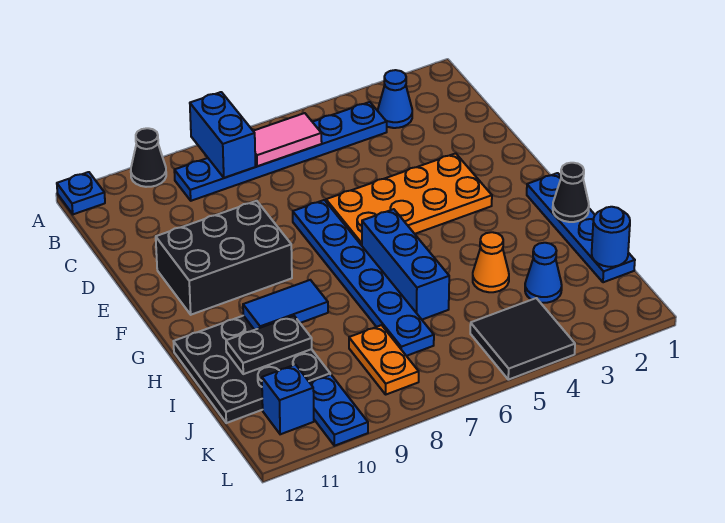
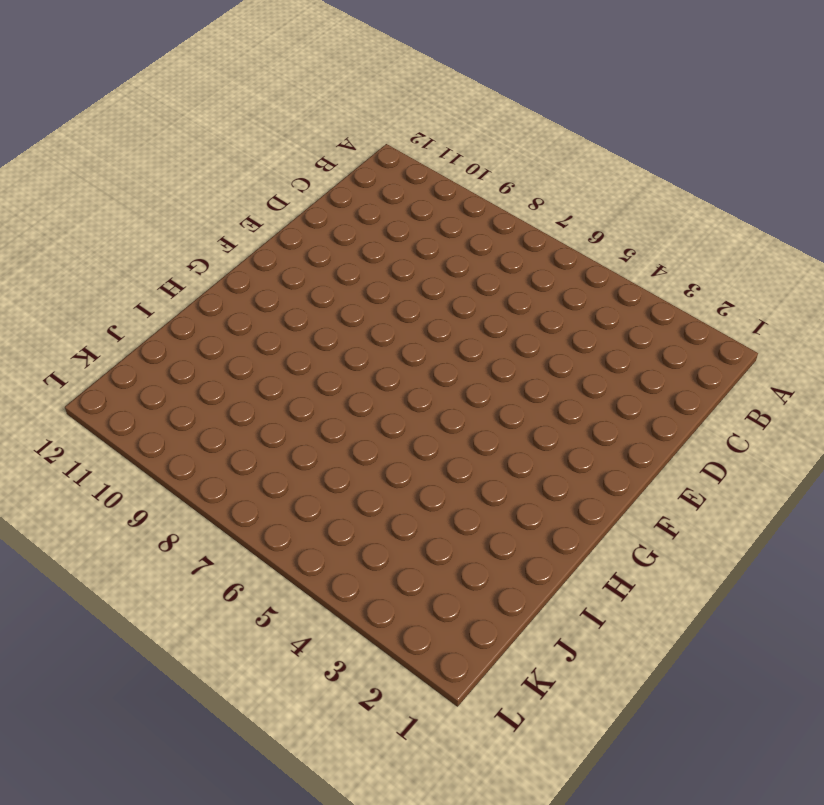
none -> black cone A10 level 1
none -> blue plate A12 level 1
none -> blue cone B3 level 1

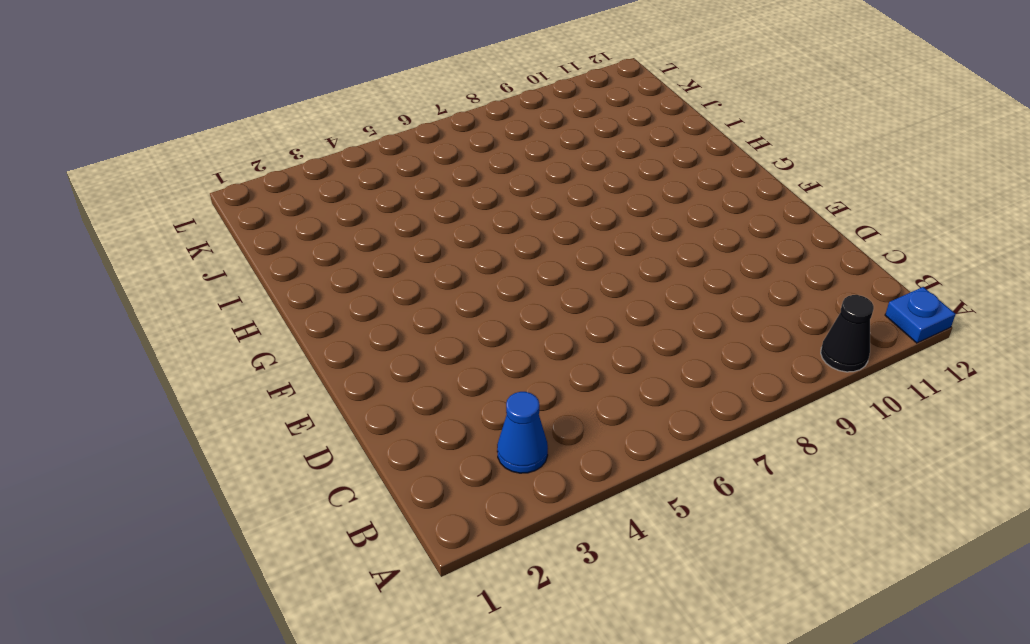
none -> blue plate B4:B9 level 1
none -> orange plate E3:F6 level 1
none -> blue plate E7:J7 level 1

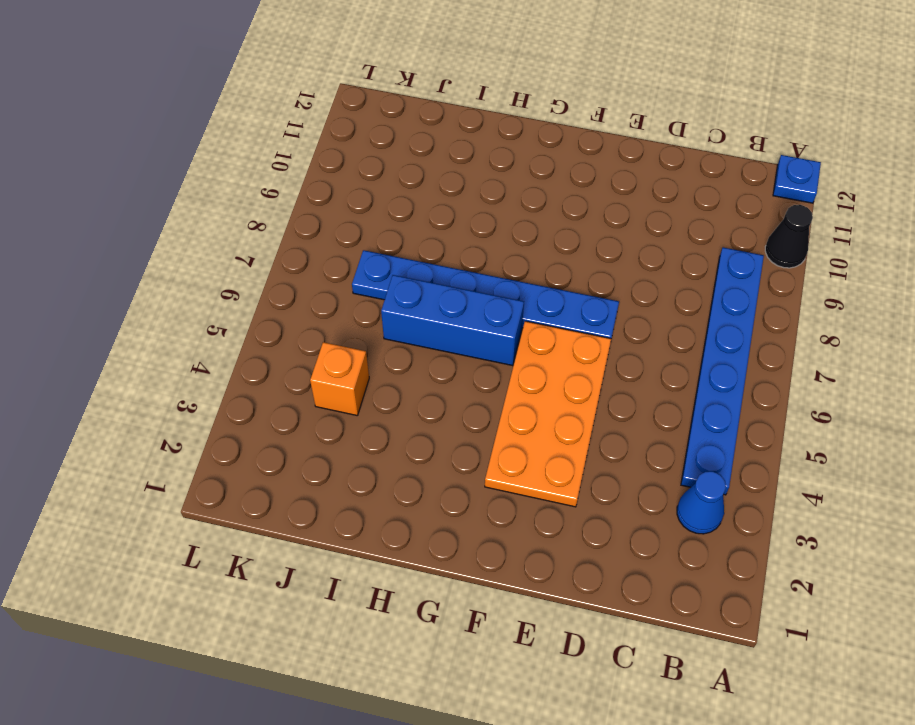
orange brick J4 level 1 -> none
none -> black brick E9:F11 level 1
none -> blue plate G1:J1 level 1
none -> black plate H10:J12 level 1

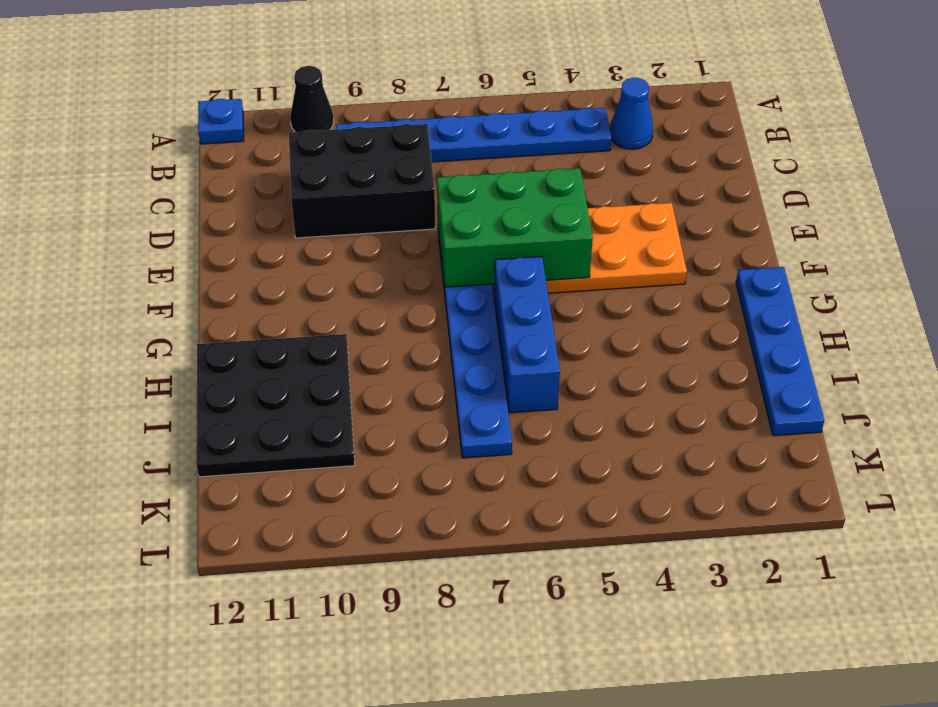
black brick C8:D10 level 1 -> black brick E9:F11 level 1
green brick E5:F7 level 2 -> none
none -> orange cone I4 level 1
none -> blue cone J3 level 1
none -> orange plate J8:K8 level 1

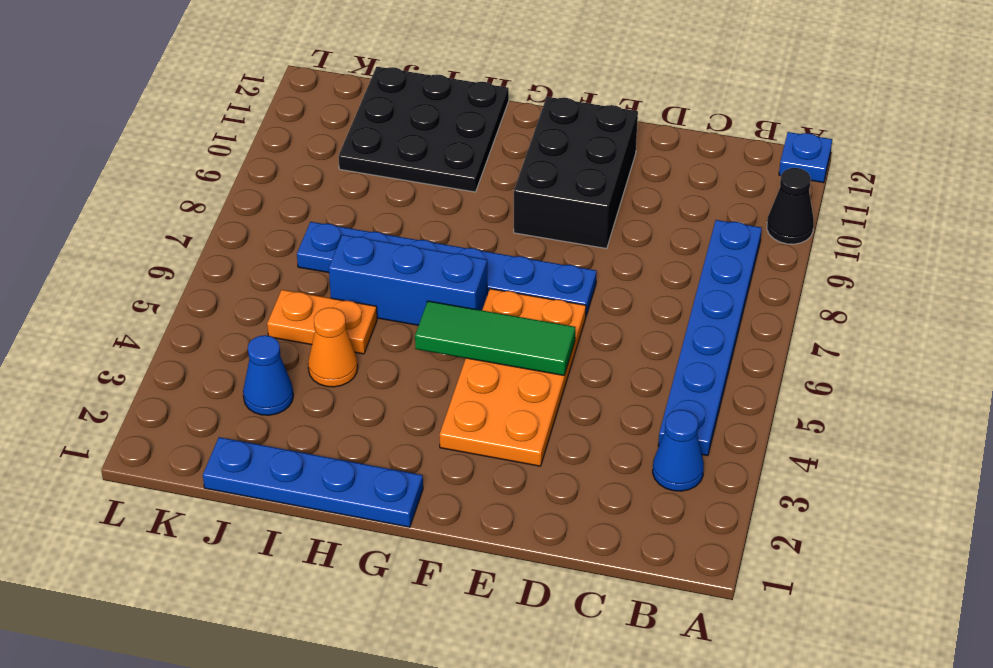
green tile E5:G5 level 2 -> none
orange plate I5:J5 level 1 -> orange plate J8:K8 level 1
none -> black tile K4:L5 level 1
none -> blue plate K10:L10 level 1
none -> blue brick K11 level 1

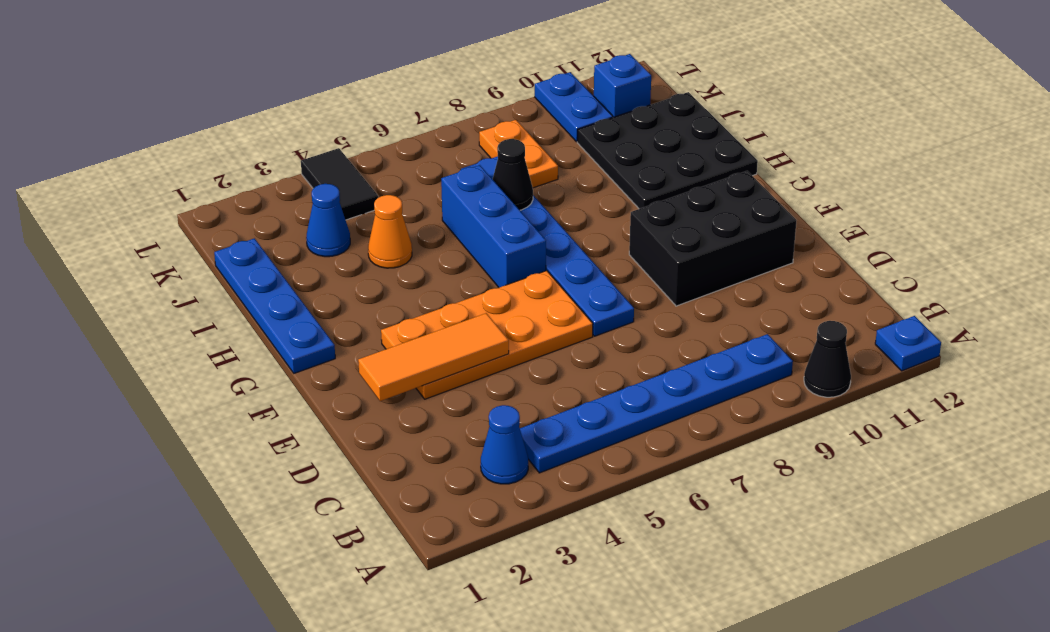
orange tile E2:E4 level 2 -> none
black cone I7 level 2 -> black cone H1 level 2
black tile K4:L4 level 1 -> black tile K4:L5 level 1
none -> blue brick A8:B8 level 2
none -> pink tile B6:B7 level 2
none -> blue tile H9:H10 level 2

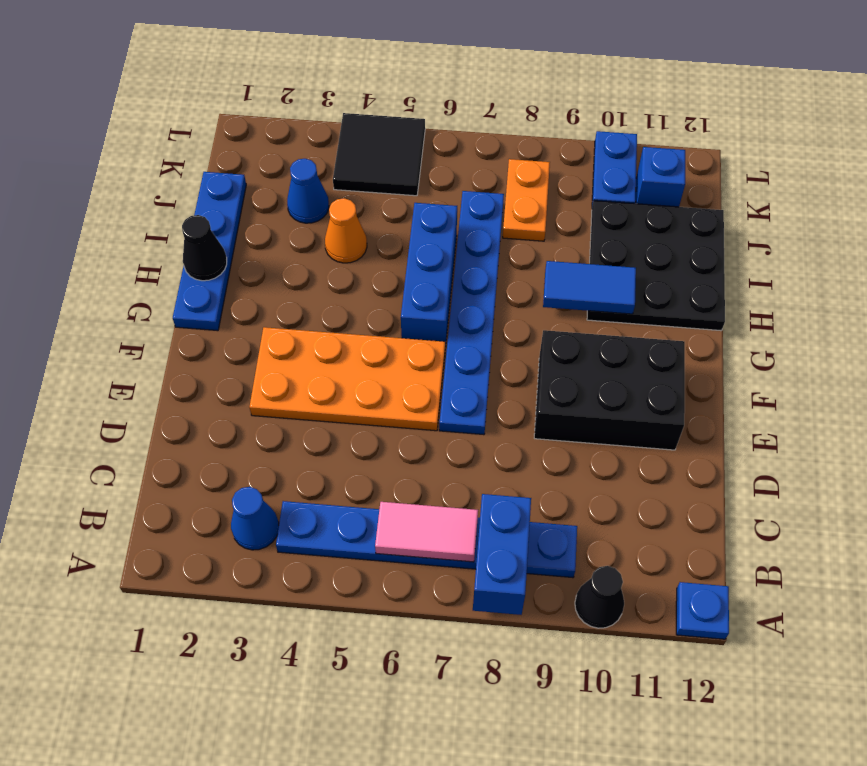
none -> black plate I10:I11 level 2
none -> blue round brick J1 level 2

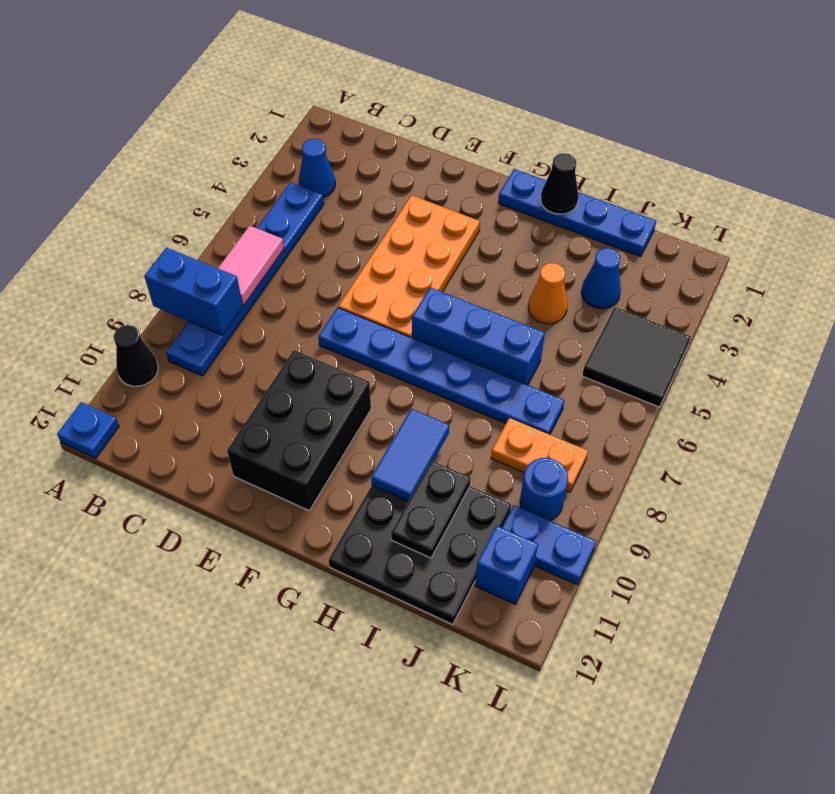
blue round brick K9 level 1 -> blue round brick J1 level 2

